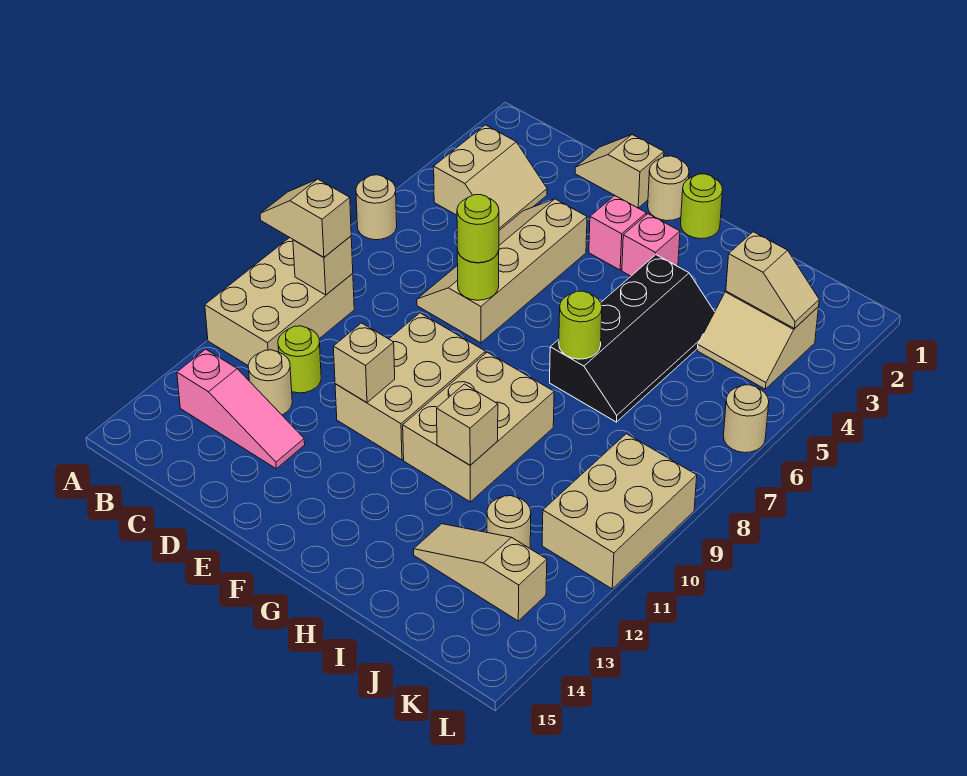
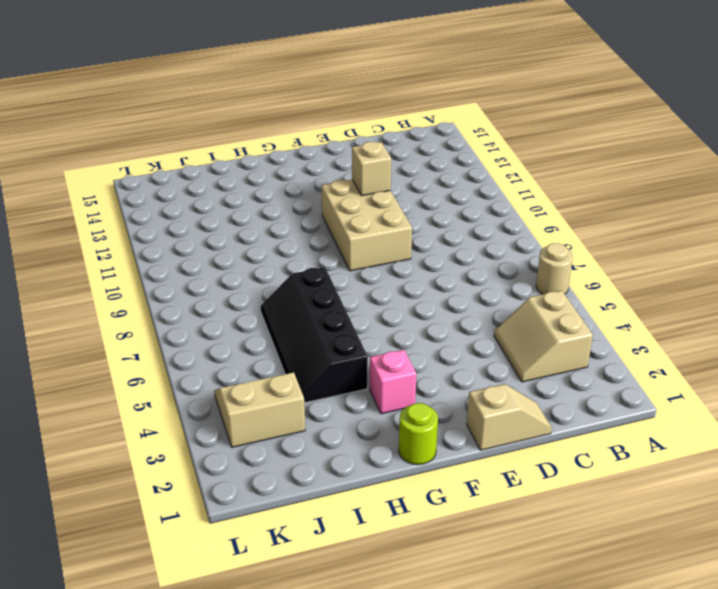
none -> tan brick A9:B11 level 1
none -> pink slope B13:D13 level 1 top B
none -> lime round brick C11 level 1

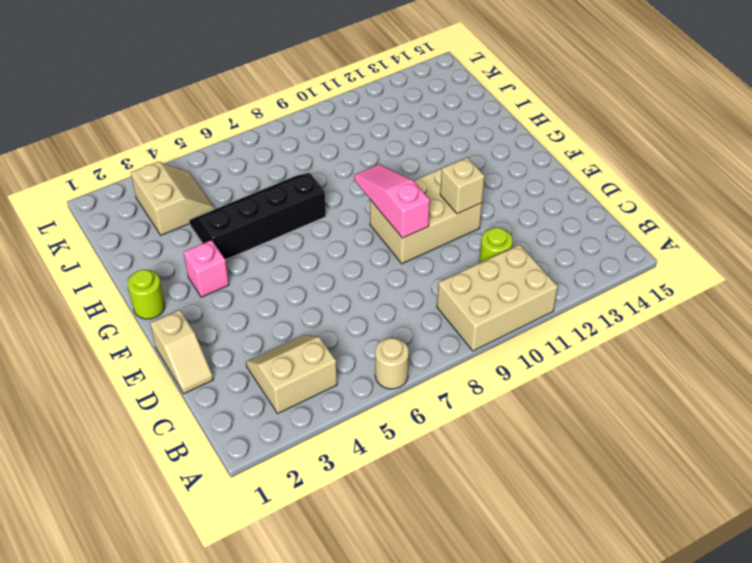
pink slope E9:G9 level 2 top E -> pink slope B13:D13 level 1 top B
none -> tan round brick C12 level 1
none -> tan slope D4:E7 level 1 top E
none -> tan round brick F1 level 1

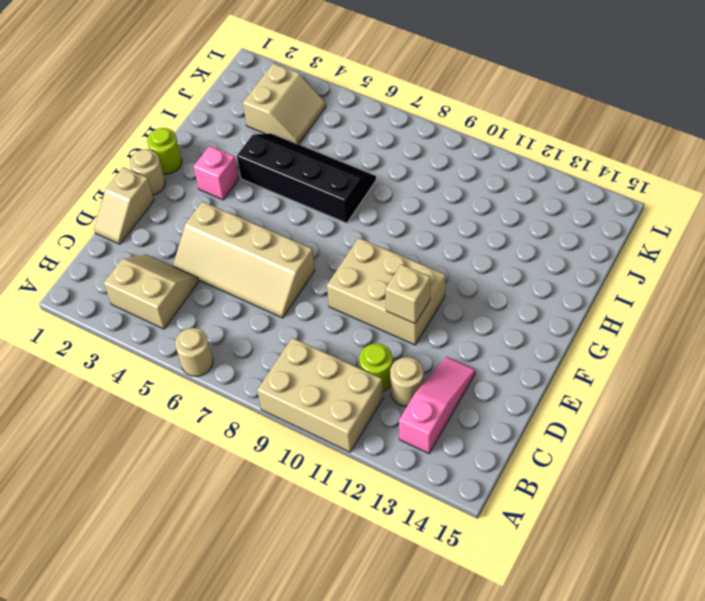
none -> pink brick F3 level 1
none -> tan brick G9:H11 level 1
none -> tan slope I13:K13 level 1 top K

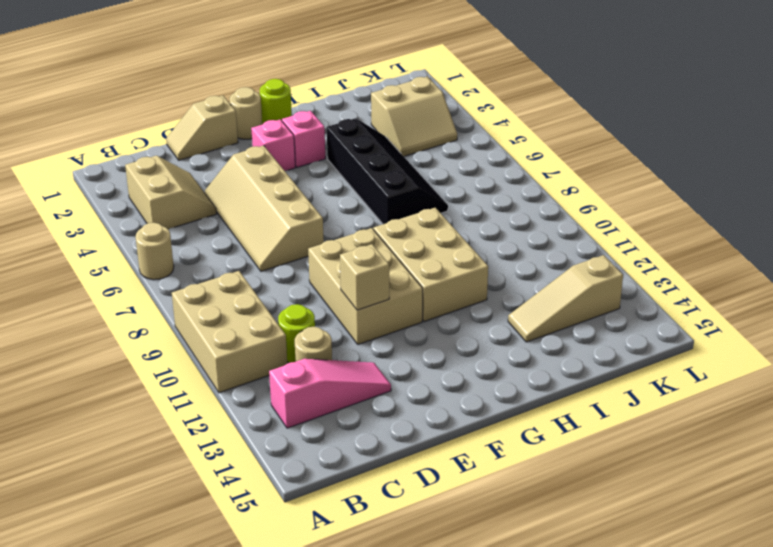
none -> tan round brick J12 level 1
none -> tan brick K9:L11 level 1
none -> tan round brick L6 level 1

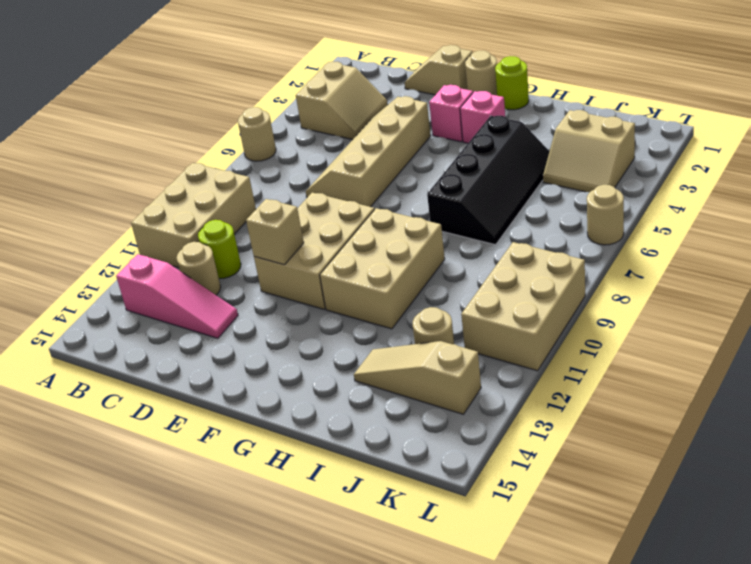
none -> tan brick B9 level 2
none -> lime round brick E7 level 2
none -> lime round brick H7 level 2

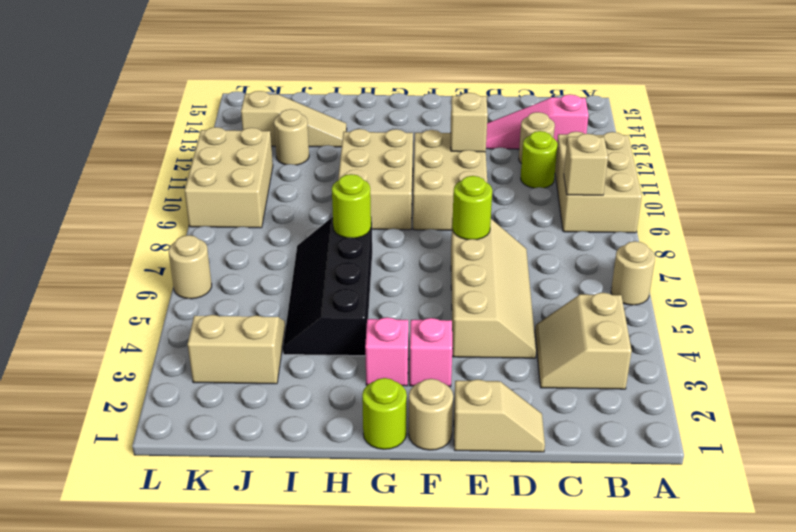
none -> tan brick H11 level 2
none -> tan slope J3:K3 level 2 top J
none -> tan slope A9:B9 level 3 top B

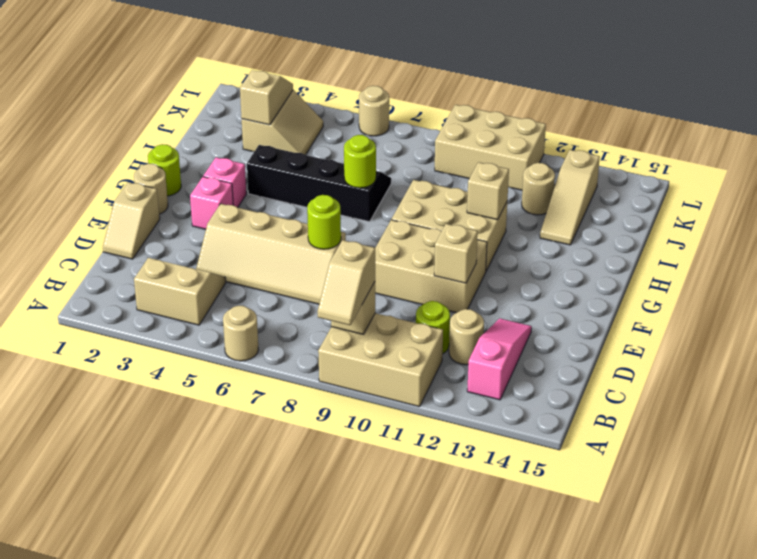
none -> lime round brick E7 level 3

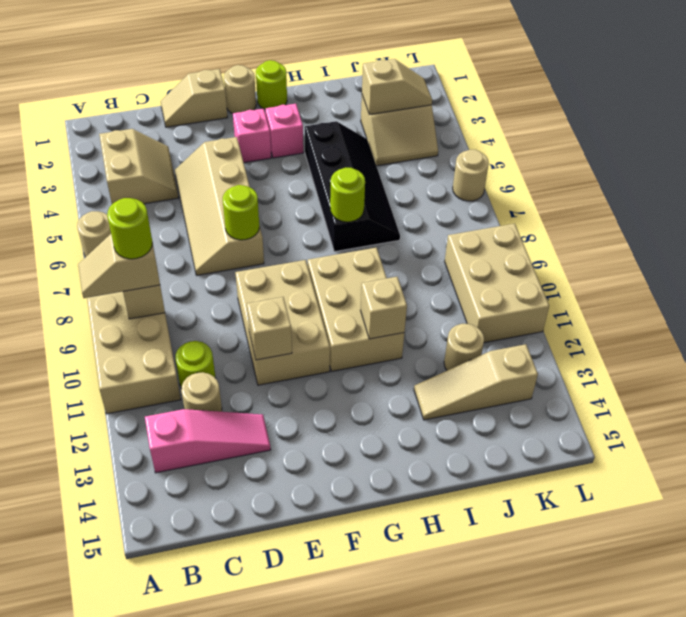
lime round brick B9 level 4 -> lime round brick E7 level 3

